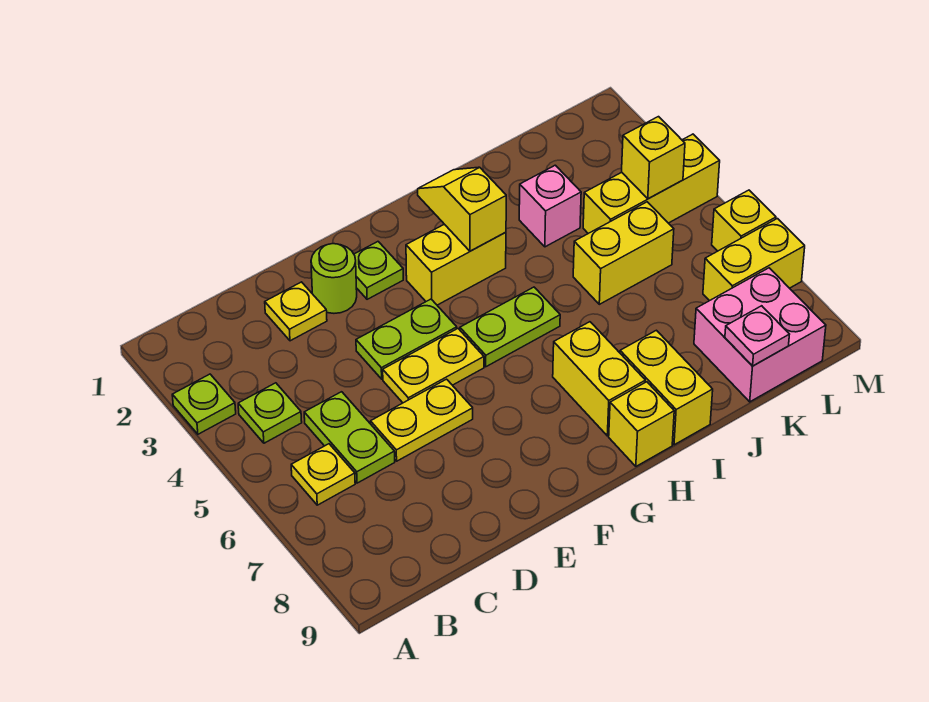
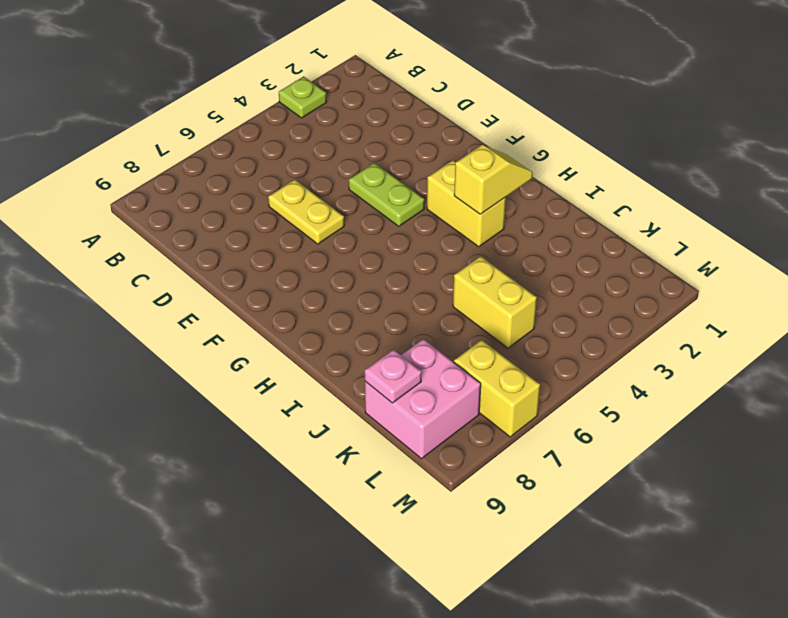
none -> lime plate B4 level 1
none -> yellow plate B6 level 1
none -> lime plate C5:C6 level 1

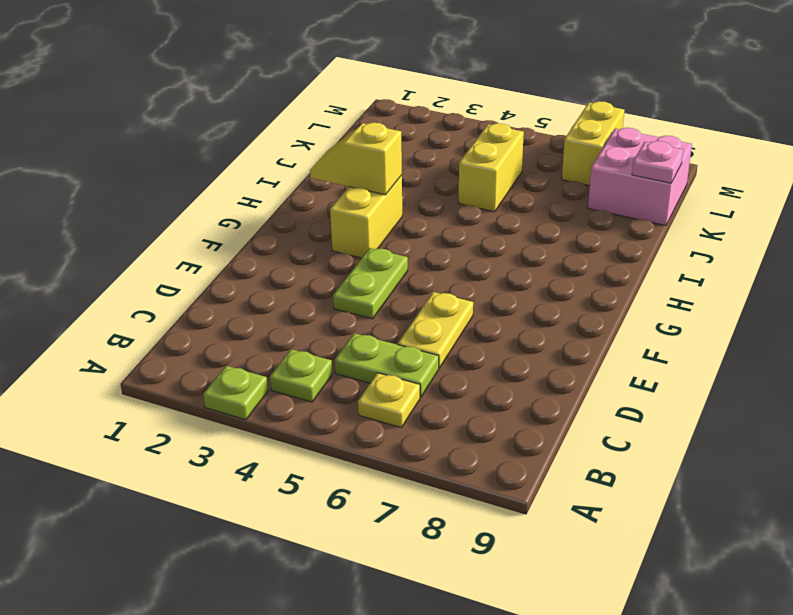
none -> yellow plate D2 level 1
none -> lime round brick E2 level 1
none -> yellow plate E5:F5 level 1

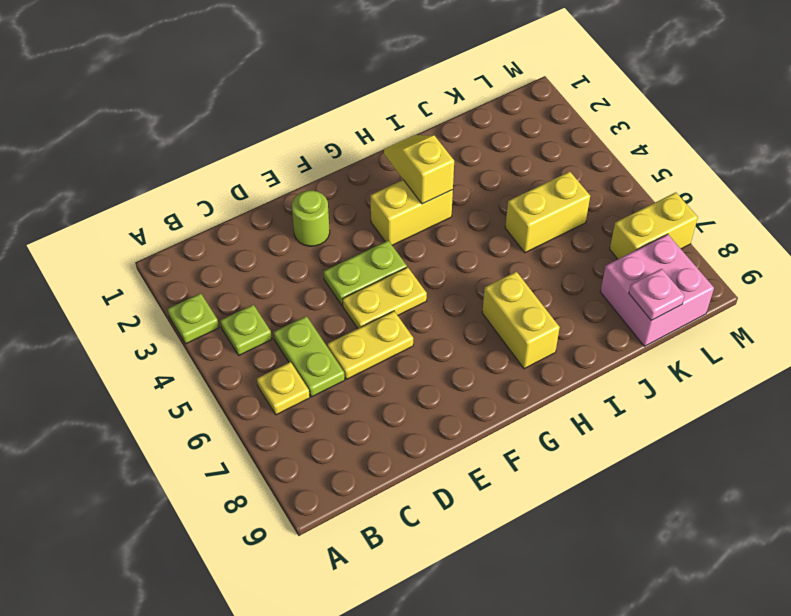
none -> yellow plate D2 level 1
none -> lime plate F2 level 1
none -> lime plate G5:H5 level 1

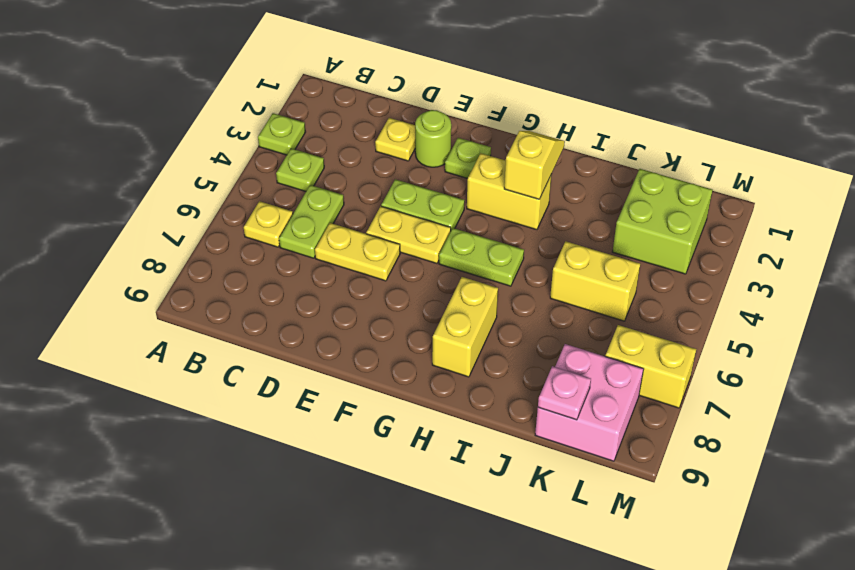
lime brick K2:L3 level 1 -> none
none -> yellow brick H9 level 1
none -> yellow brick I8:I9 level 1
none -> pink brick J3 level 1

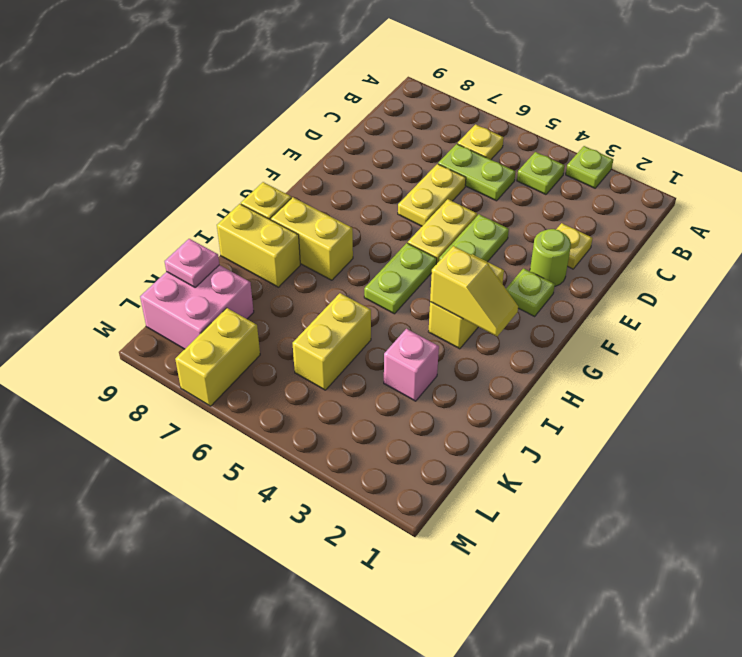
none -> yellow brick K4:M4 level 1
none -> yellow brick M6 level 1
none -> yellow brick L4 level 2

